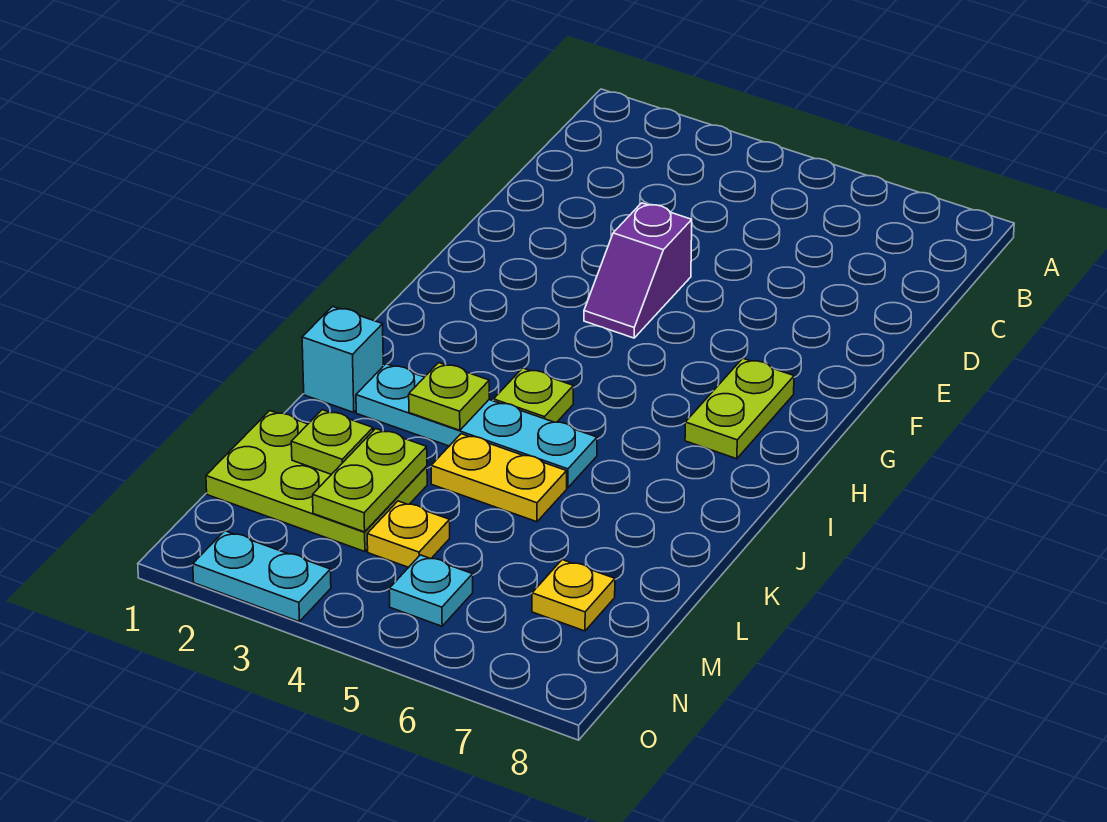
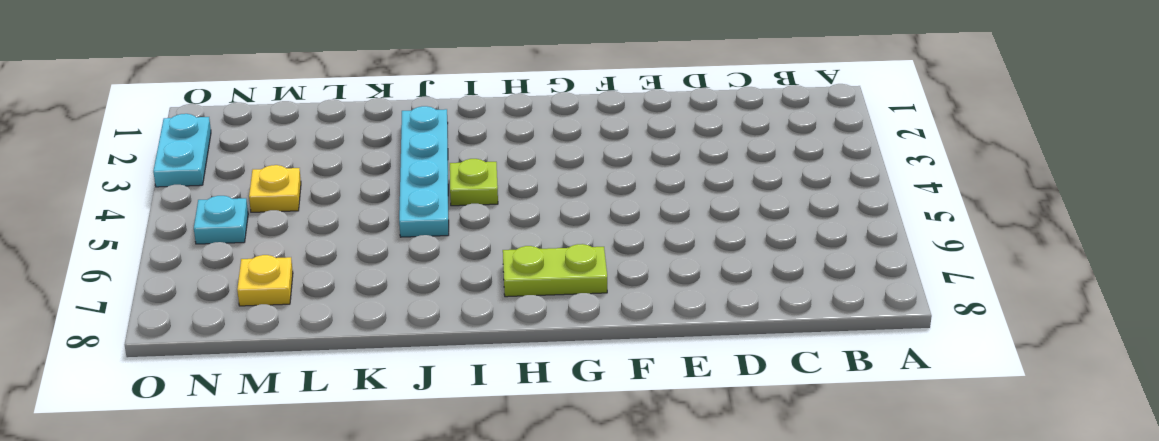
none -> purple slope E4:F4 level 1 top E
none -> cyan brick J1 level 1
none -> yellow plate K4:K5 level 1

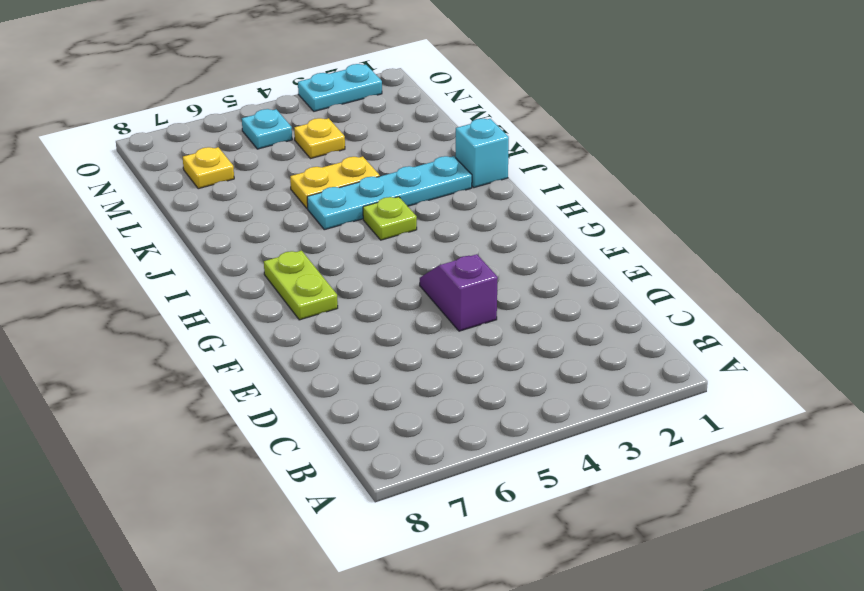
none -> lime plate L1:M3 level 1
none -> lime plate J3 level 2
none -> lime plate L2 level 2

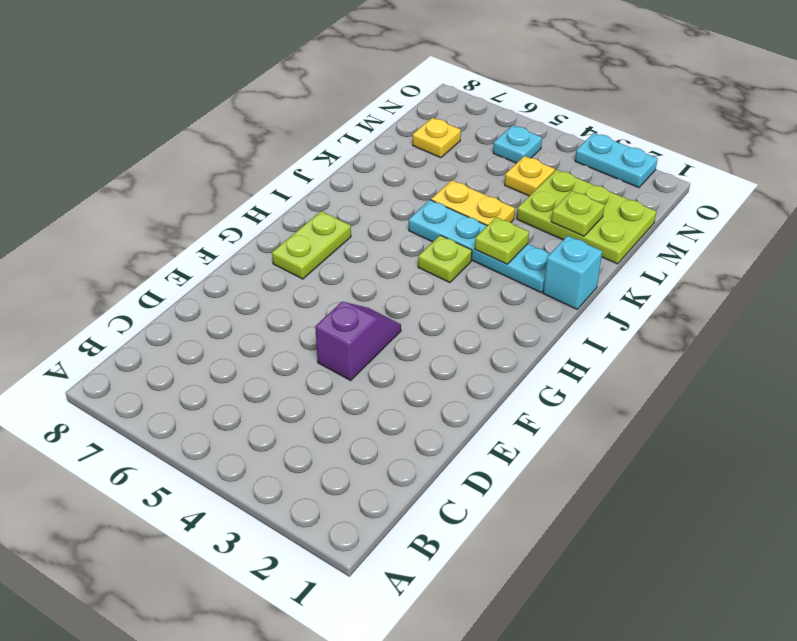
none -> lime plate L3:M3 level 2

